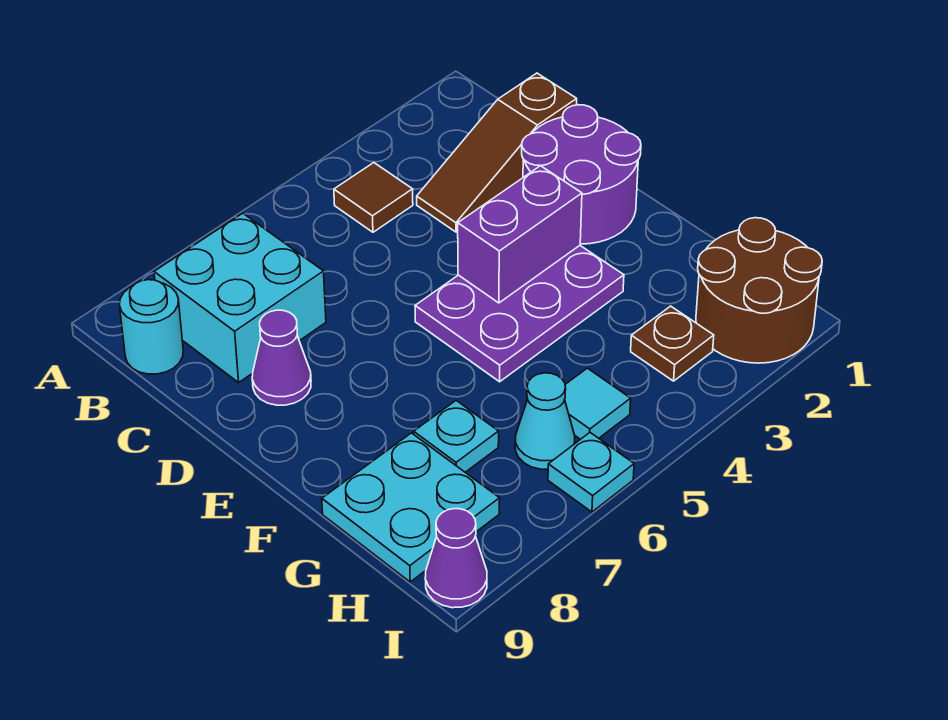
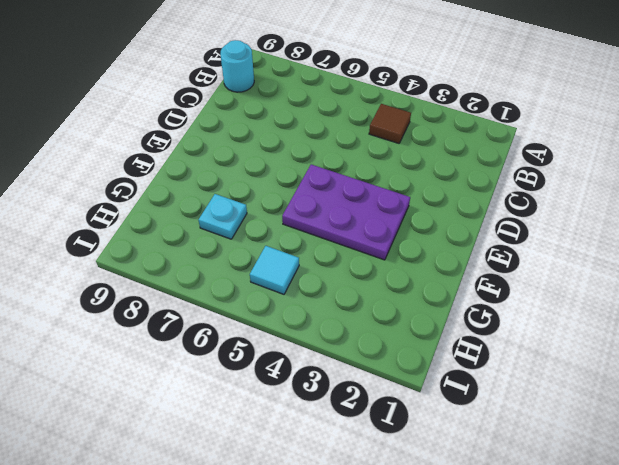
none -> cyan brick B7:C8 level 1
none -> brown slope C1:C3 level 1 top 1
none -> purple round brick D1:E2 level 1

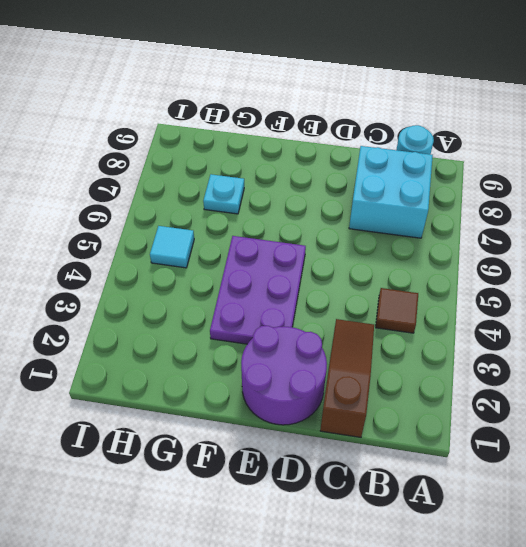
none -> purple cone D8 level 1
none -> cyan plate G8:H9 level 1
none -> brown round brick H1:I2 level 1

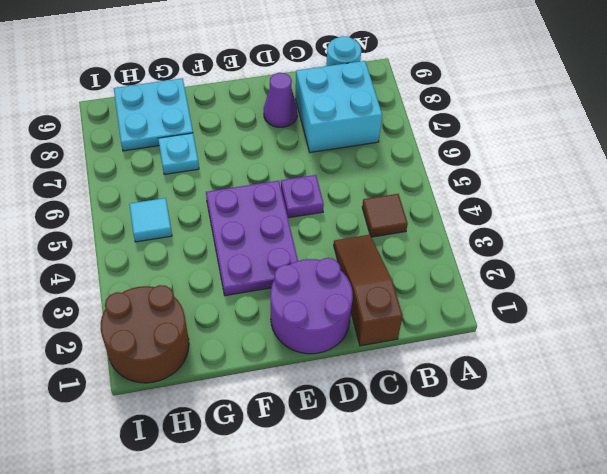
purple plate D5 level 1 -> none
none -> brown plate H3 level 1
none -> cyan cone H6 level 1
none -> cyan plate I6 level 1

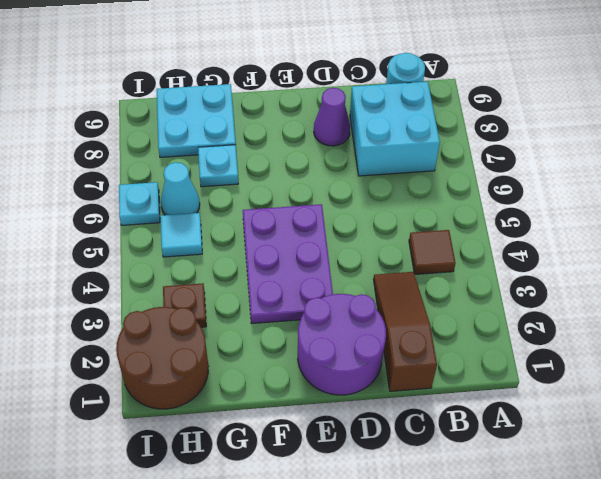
none -> purple cone I9 level 1
none -> purple brick E3:E4 level 2

